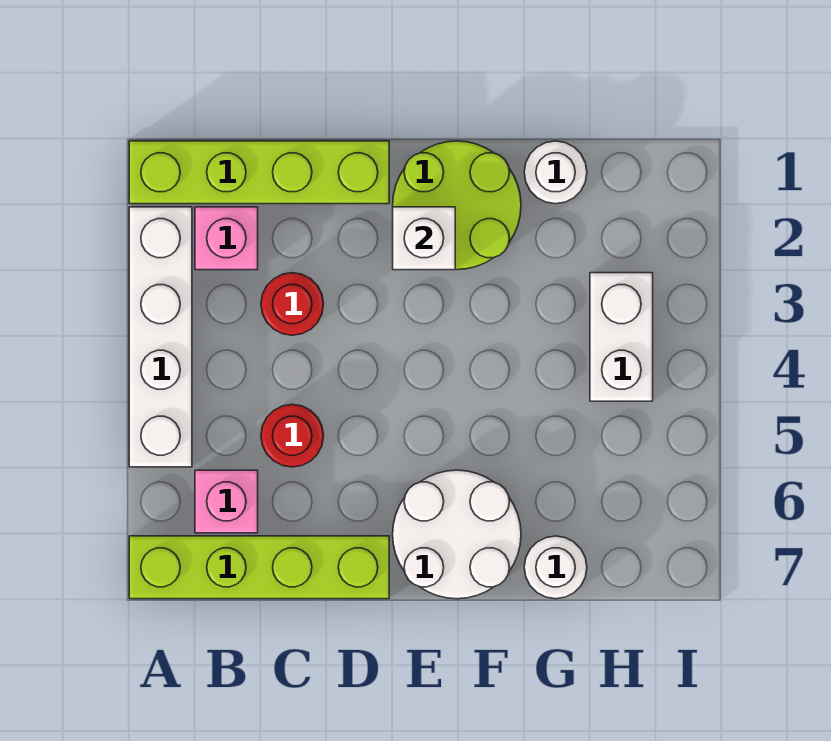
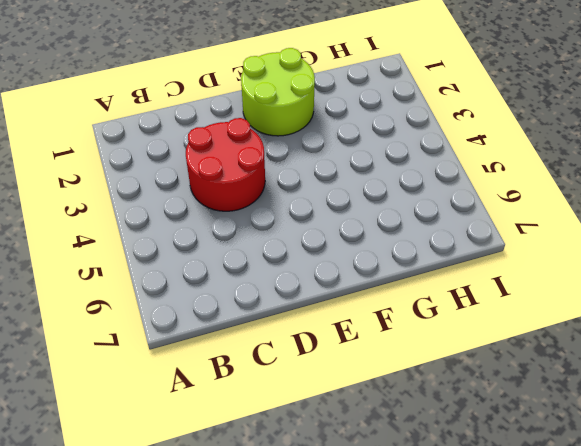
red round brick C3:D4 level 1 -> red round brick C3 level 1
none -> lime brick A1:D1 level 1
none -> white brick A2:A5 level 1
none -> lime brick A7:D7 level 1

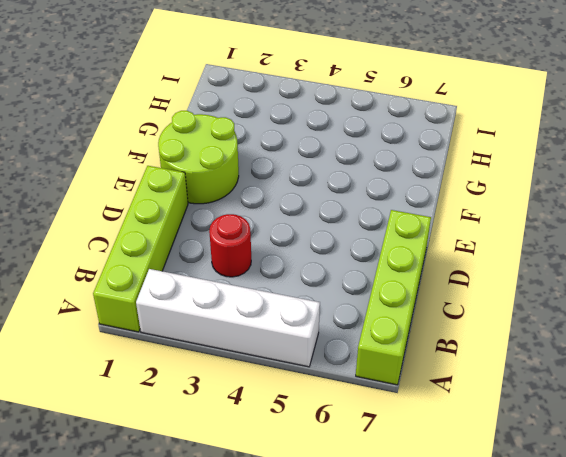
none -> pink brick B2 level 1
none -> pink brick B6 level 1
none -> red round brick C5 level 1

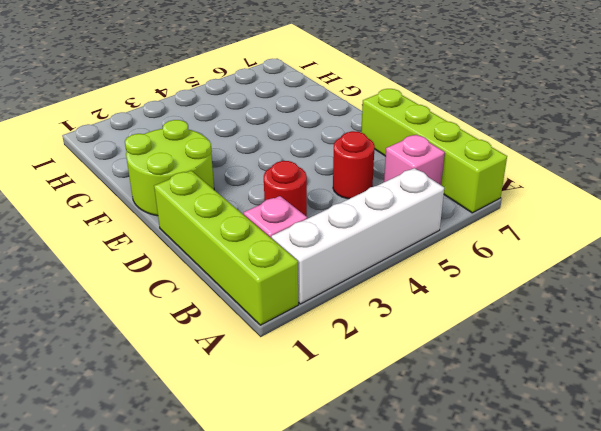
none -> white round brick E6:F7 level 1
none -> white round brick G1 level 1
none -> white round brick G7 level 1

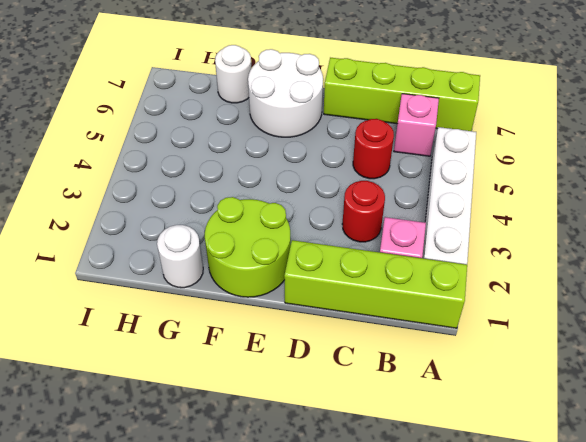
none -> white brick H3:H4 level 1
none -> white brick E2 level 2

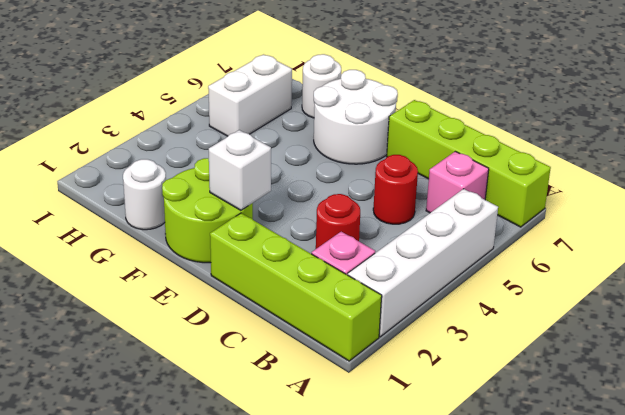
white brick H5:H6 level 1 -> white brick H3:H4 level 1

